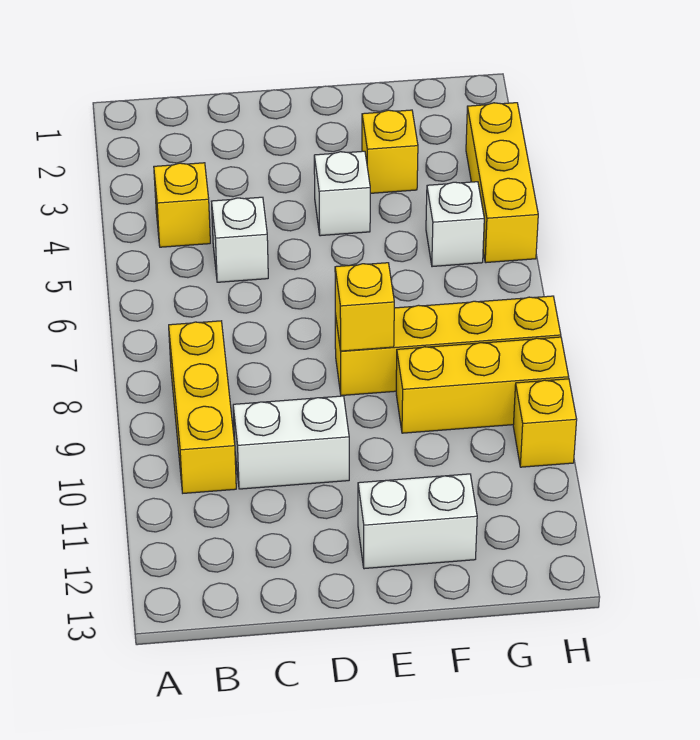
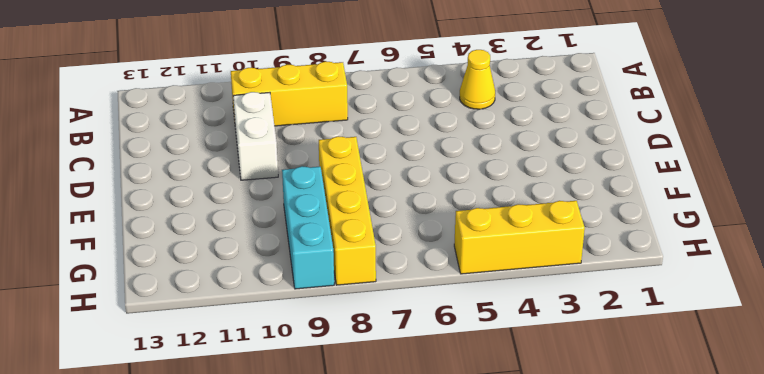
yellow cone B4 level 1 -> yellow brick B4 level 1
cyan brick F9:H9 level 1 -> yellow brick F9:H9 level 1
none -> white brick C5 level 1
none -> white brick E4 level 1
none -> white brick E12:F12 level 1

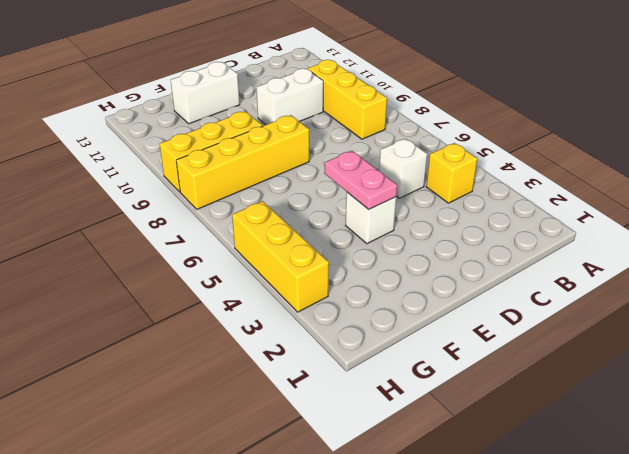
pink plate E4:E5 level 2 -> none
none -> yellow brick F3 level 1
none -> white brick G5 level 1
none -> yellow brick H10 level 1

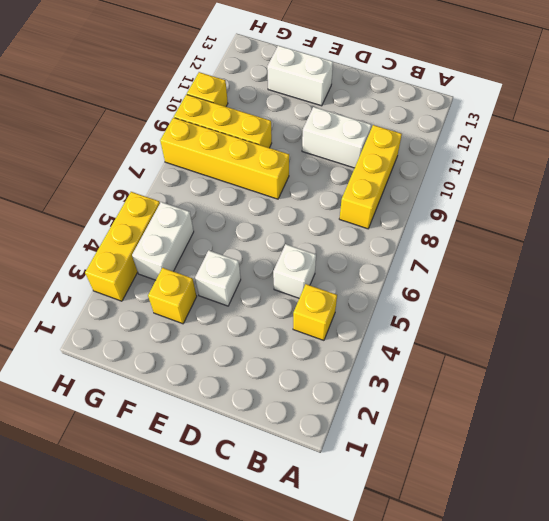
white brick G4:G5 level 1 -> white brick G5 level 1
none -> yellow brick E8 level 2

